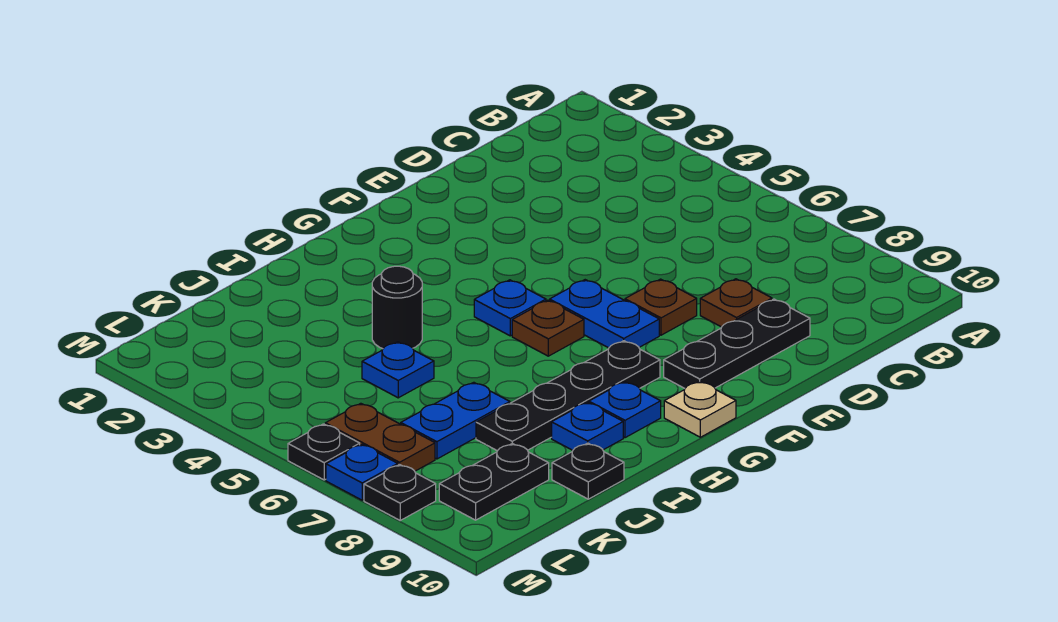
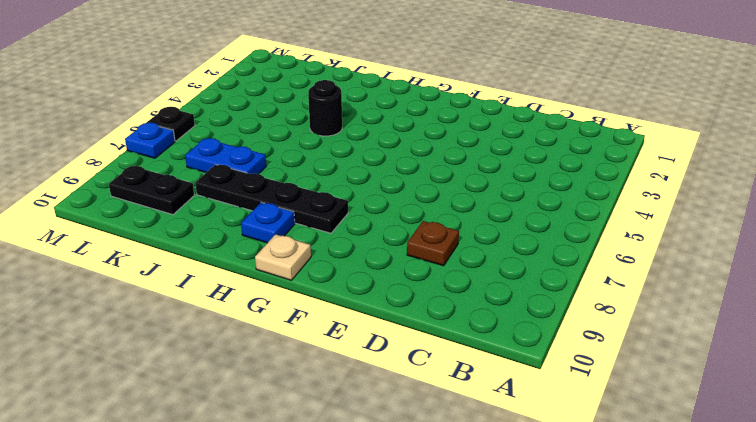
none -> black plate D9:F9 level 1
none -> brown plate E7 level 1
none -> blue plate F6:F7 level 1

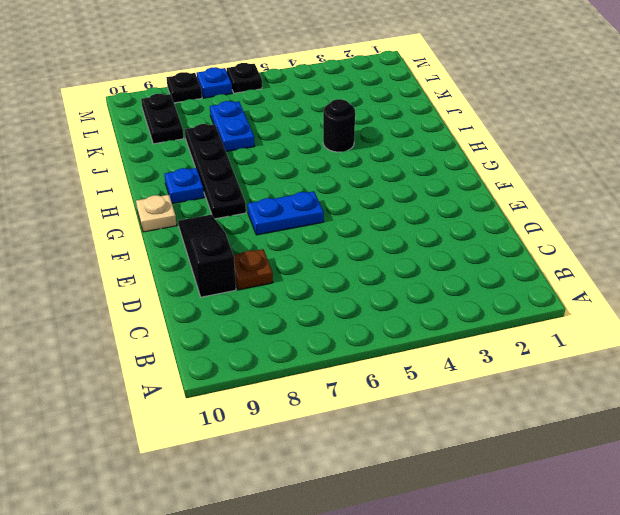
black slope D9:F9 level 1 top D -> black plate D9:F9 level 1
none -> brown plate E7 level 1
none -> blue plate G5 level 1
none -> brown plate G6 level 1

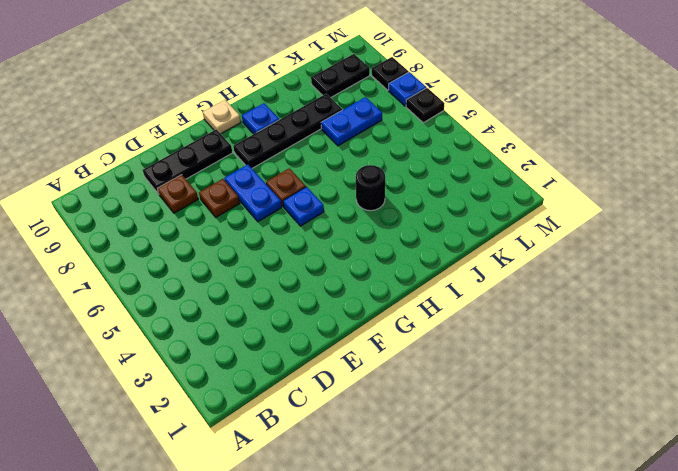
none -> blue plate I9 level 1
none -> blue plate J5 level 1
none -> black plate J10 level 1

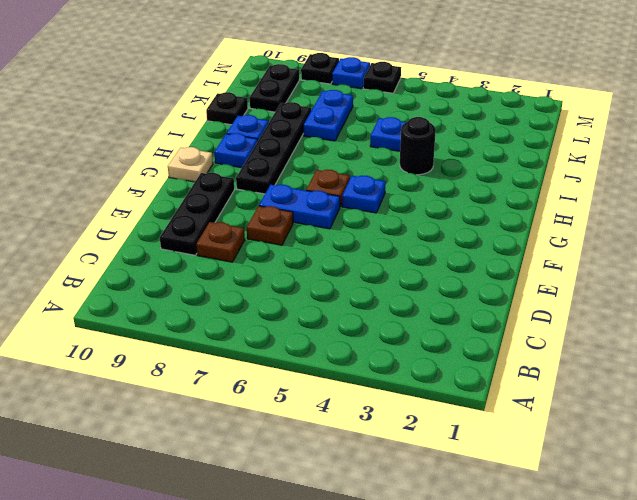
none -> brown plate L6:L7 level 1

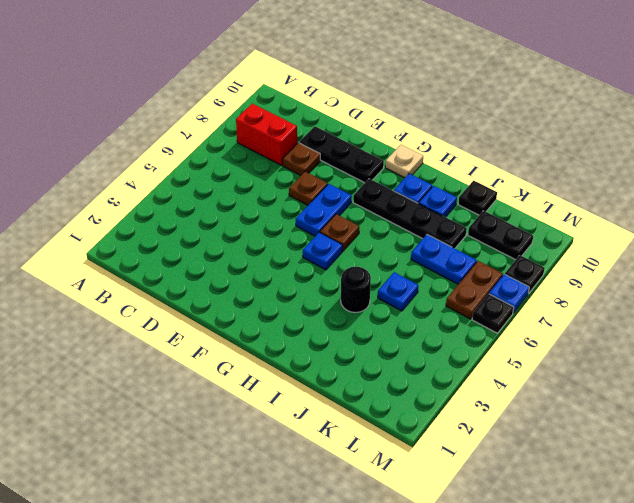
red brick B8:C8 level 1 -> none

